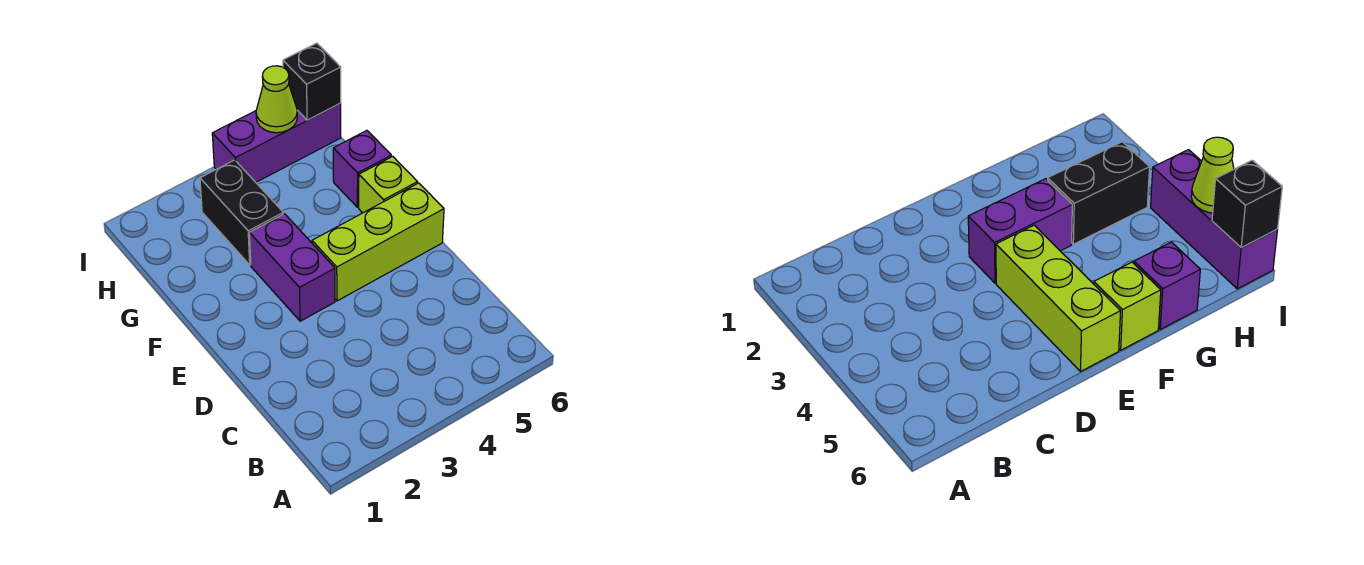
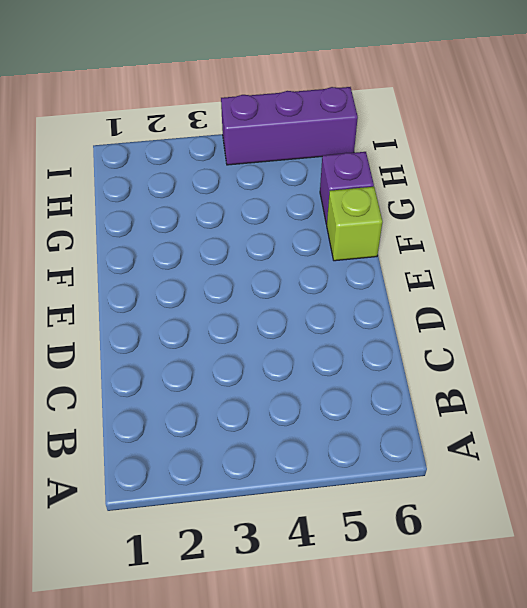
none -> purple brick E3:F3 level 1
none -> lime brick E4:E6 level 1

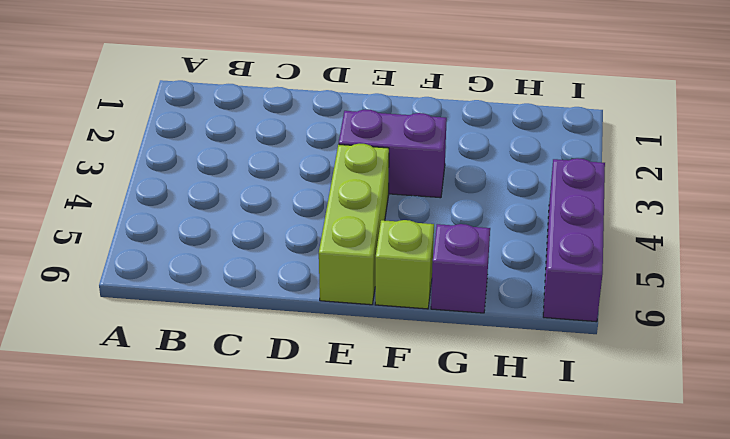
none -> black brick G3:H3 level 1
none -> lime cone I5 level 2

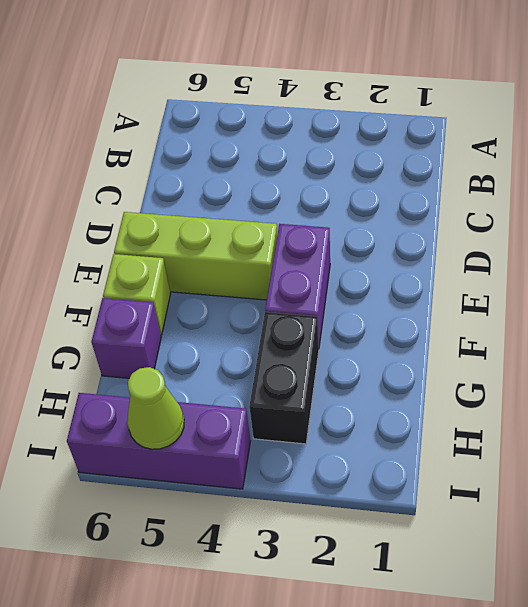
none -> black brick I6 level 2

